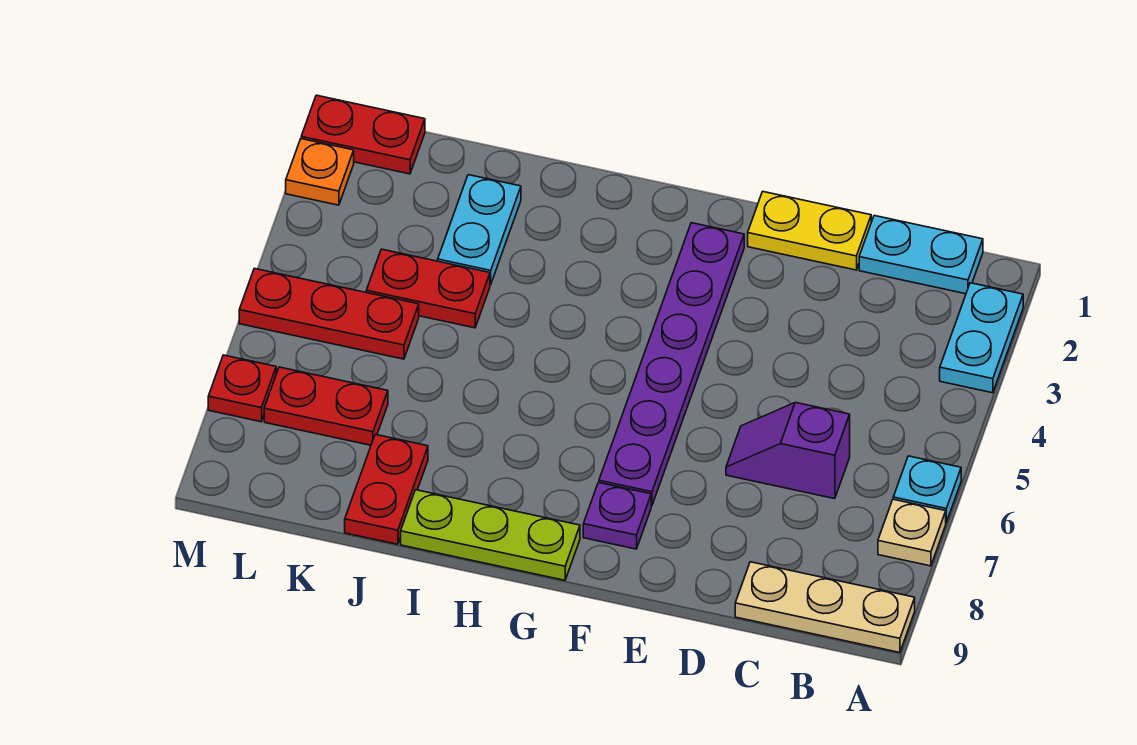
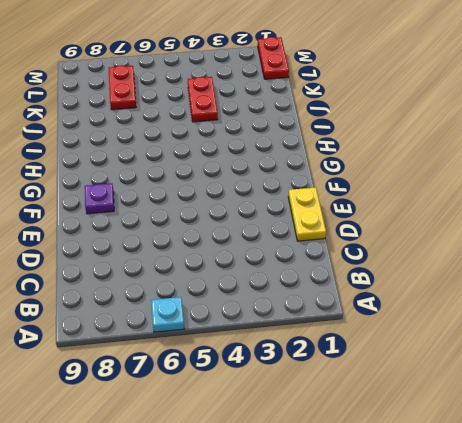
none -> cyan plate A2:A3 level 1
none -> tan plate A7 level 1
none -> tan plate A9:C9 level 1

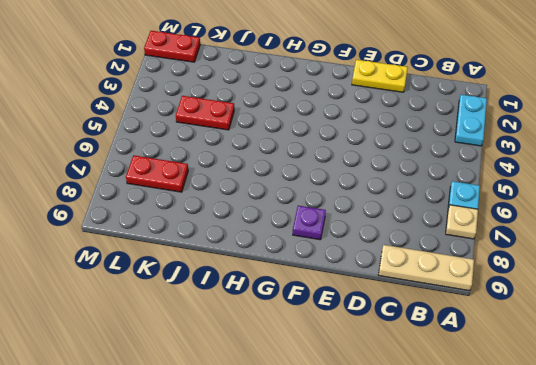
none -> cyan plate B1:C1 level 1
none -> purple slope C6:D6 level 1 top C
none -> purple plate F2:F7 level 1

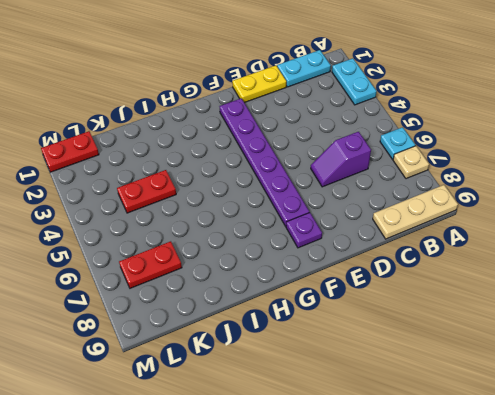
none -> lime plate G9:I9 level 1
none -> cyan plate J2:J3 level 1
none -> red plate J8:J9 level 1

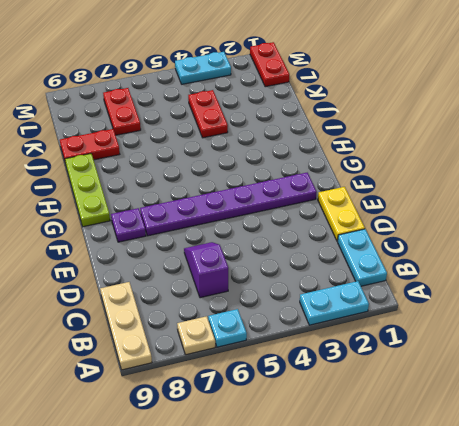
cyan plate M3:M4 level 1 -> cyan plate J2:J3 level 1
none -> red plate K5:M5 level 1
none -> orange plate M2 level 1
none -> red plate M7 level 1

